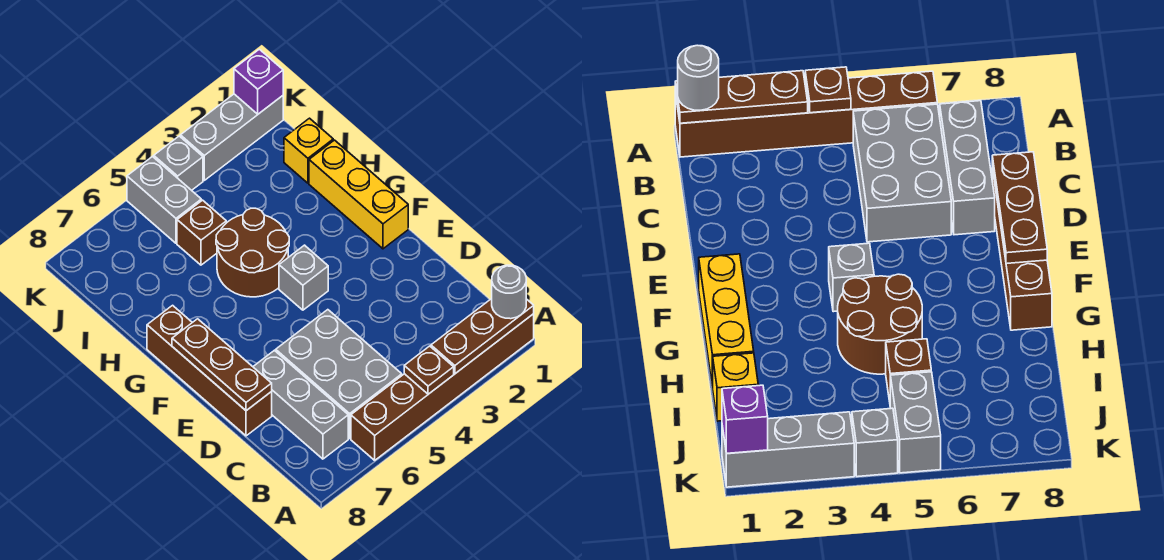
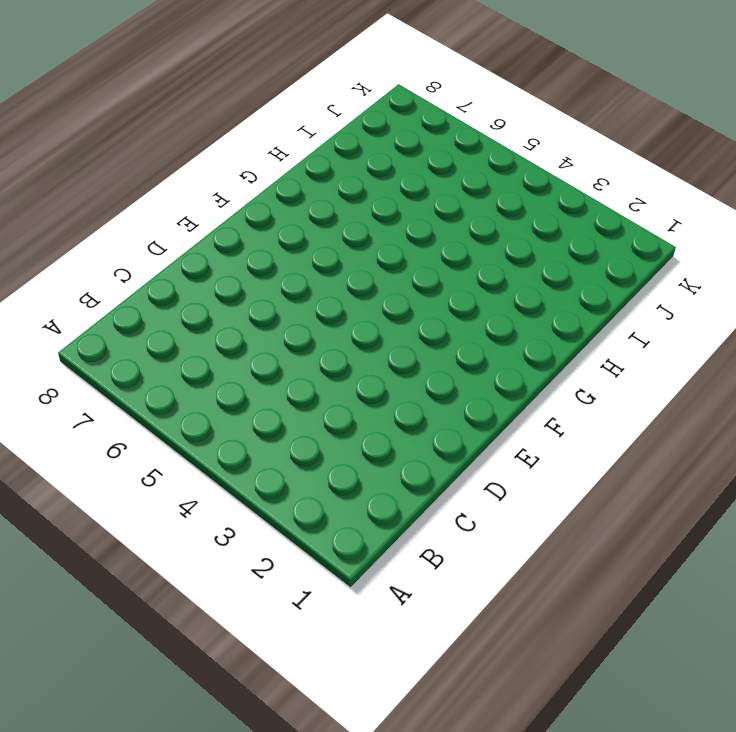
none -> brown brick A1:A6 level 1
none -> grey brick B5:D6 level 1
none -> grey brick B7:D7 level 1

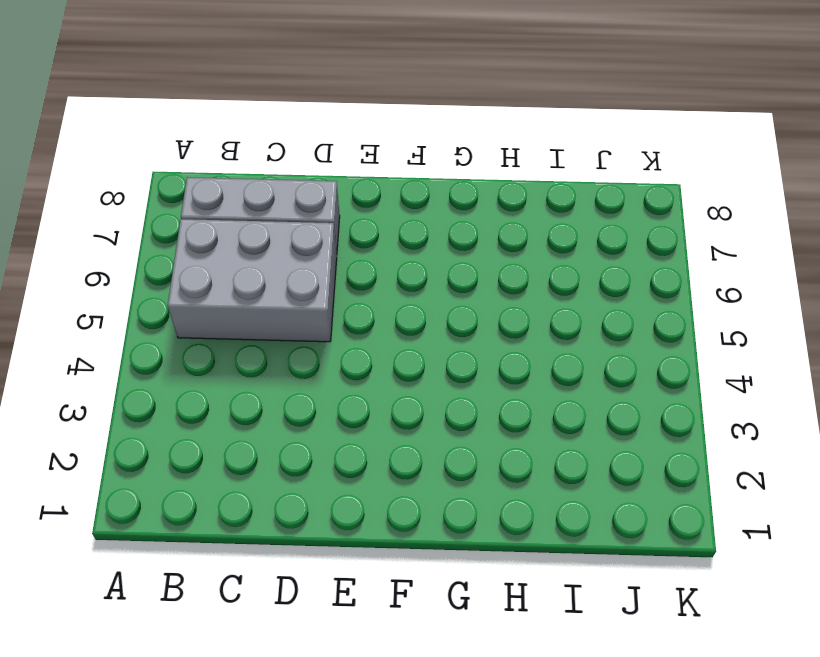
none -> brown brick A1:A6 level 1
none -> brown brick D8:G8 level 1
none -> yellow brick F1:H1 level 1

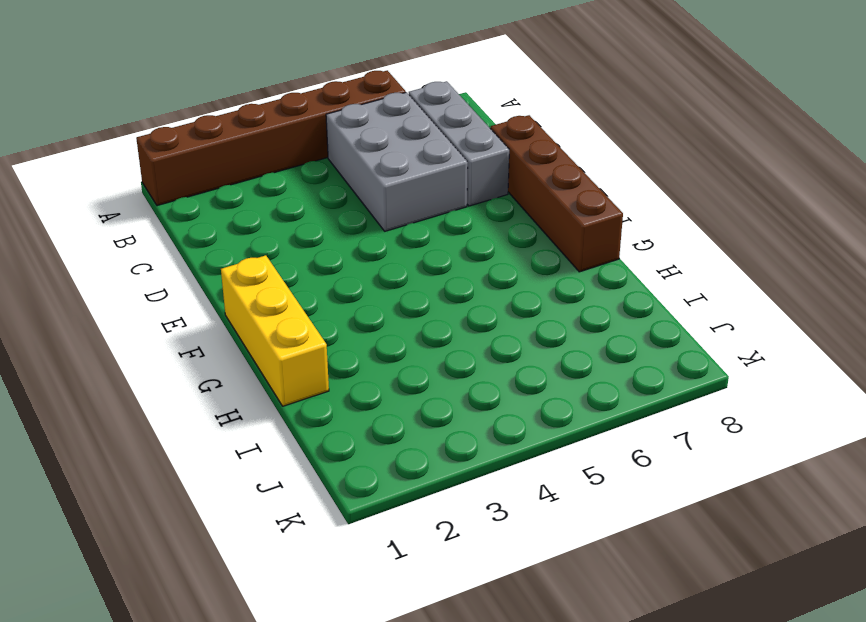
none -> grey brick F4 level 1
none -> brown round brick G4:H5 level 1
none -> yellow brick I1 level 1

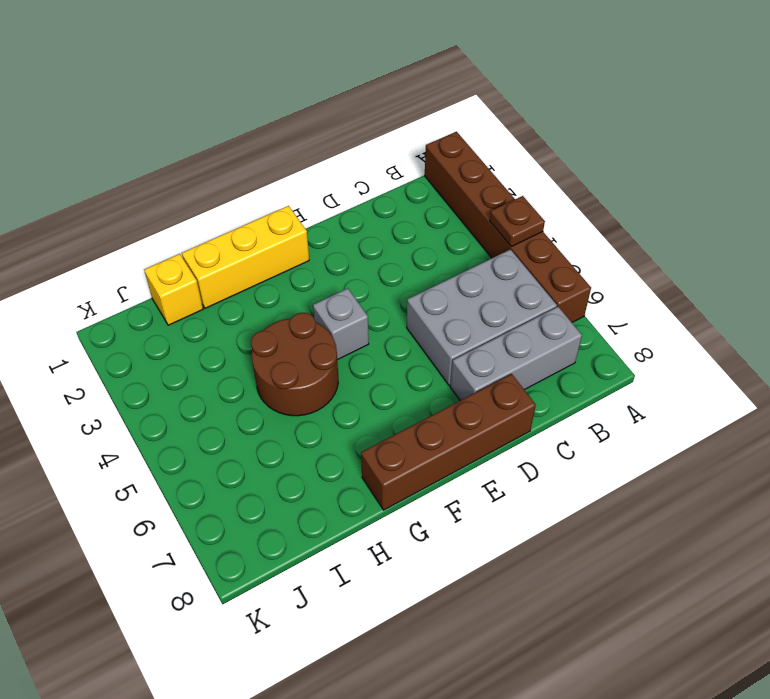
none -> brown brick I5 level 1
none -> grey brick J5:K5 level 1
none -> grey brick K1:K3 level 1

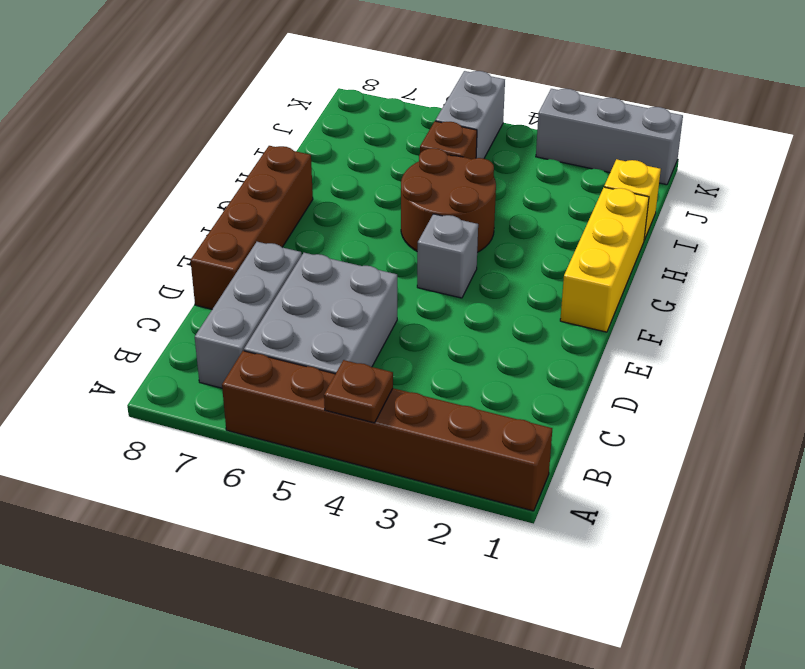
none -> grey brick K4 level 1
none -> brown plate A1:A3 level 2
none -> brown plate D8:F8 level 2

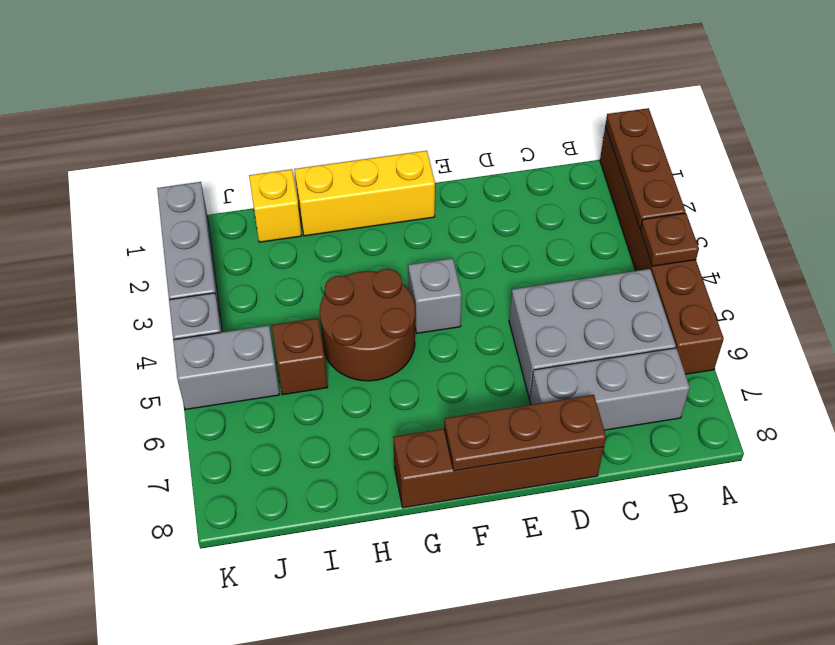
none -> purple brick K1 level 2
none -> grey round brick A1 level 3

